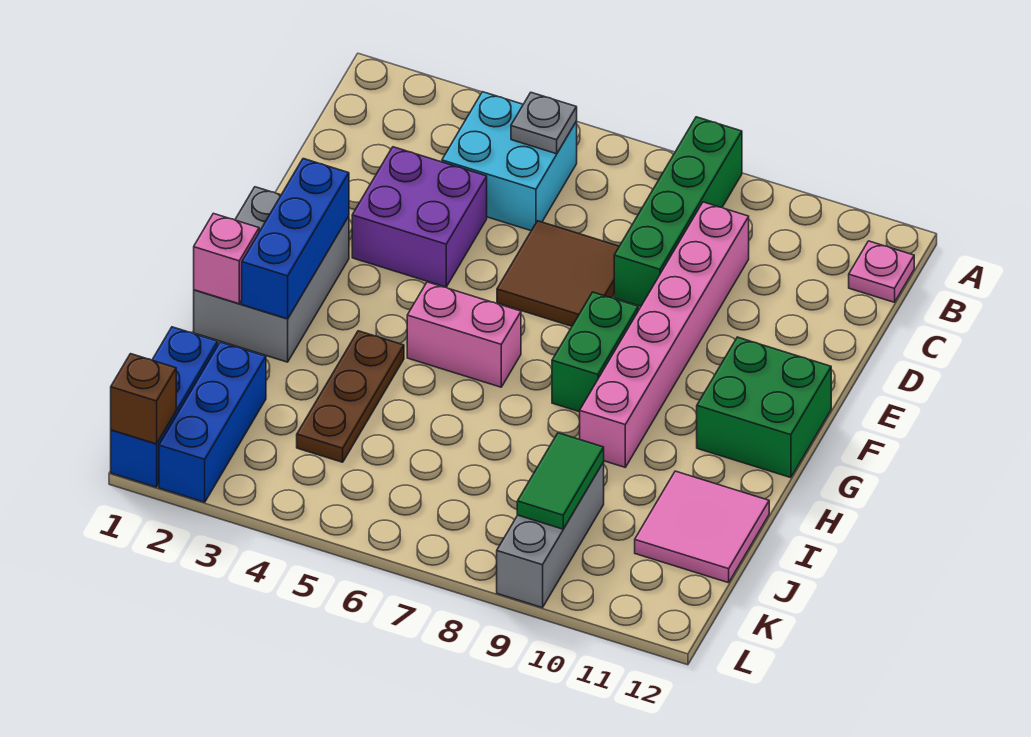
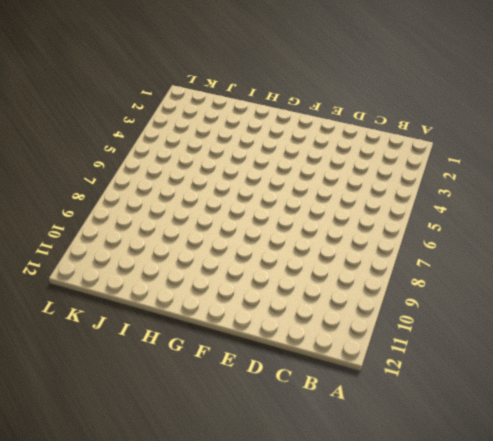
none -> green brick A8:D8 level 1
none -> cyan brick B4:C5 level 1
none -> pink plate B12 level 1

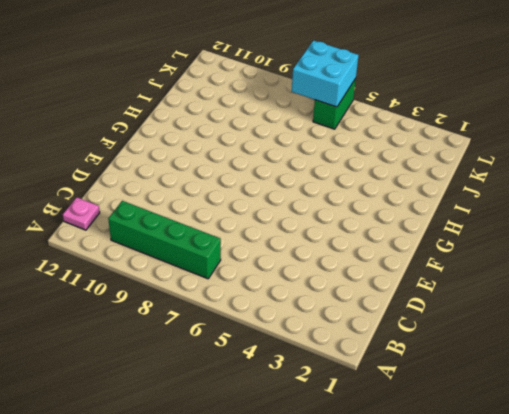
green brick B7:B10 level 1 -> green brick A8:D8 level 1
green brick K6:L6 level 1 -> green brick F8:G8 level 1
cyan brick K6:L7 level 2 -> cyan brick B4:C5 level 1
none -> pink brick C9:H9 level 1
none -> purple brick D3:E4 level 1
none -> brown tile D6:E7 level 1

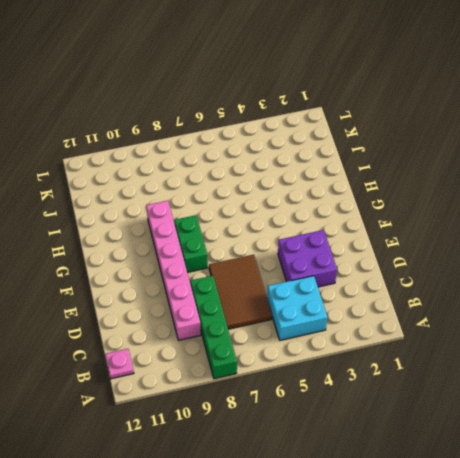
brown tile C6:E7 level 1 -> brown tile D6:E7 level 1
none -> grey brick F1:H2 level 1
none -> green brick F11:G12 level 1
none -> pink brick G5:G6 level 1

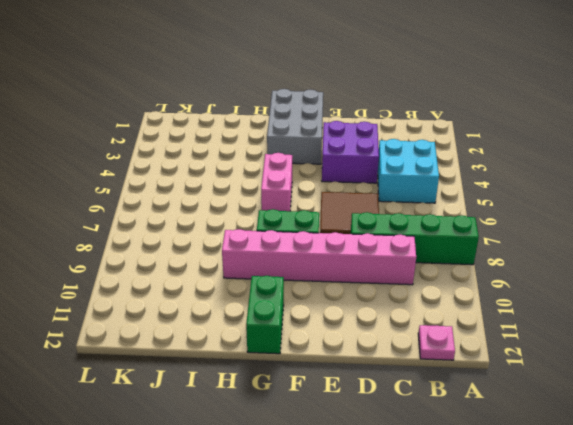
grey brick F1:G3 level 1 -> grey brick F1:H2 level 1
green brick G11:G12 level 1 -> green brick F11:G12 level 1
none -> brown plate H4:J4 level 1
none -> pink tile I11:J12 level 1
none -> blue brick J1:L1 level 1

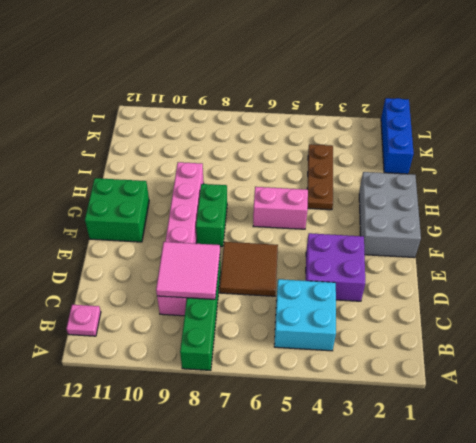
pink tile C8:D9 level 2 -> pink tile I11:J12 level 1
none -> blue brick J2:L2 level 1
none -> grey brick J9:L9 level 1
none -> grey plate B5 level 2

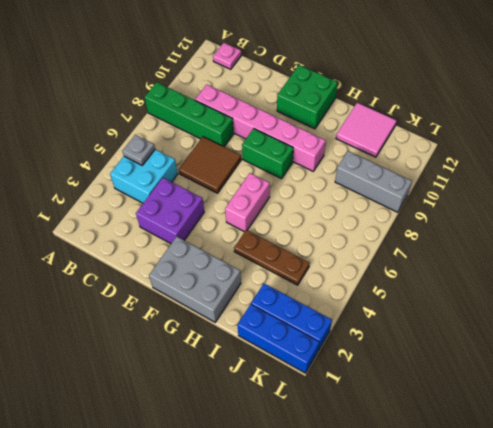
none -> blue brick F2:H2 level 2
none -> pink brick H1 level 2
none -> green tile J9:K9 level 2

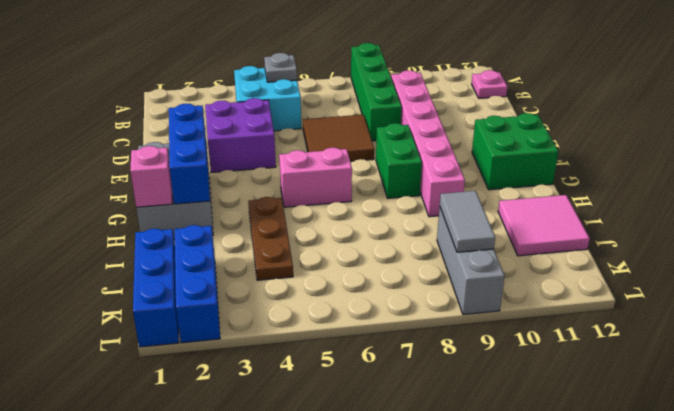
grey tile J9:K9 level 2 -> green tile J9:K9 level 2
none -> brown brick L1 level 2

